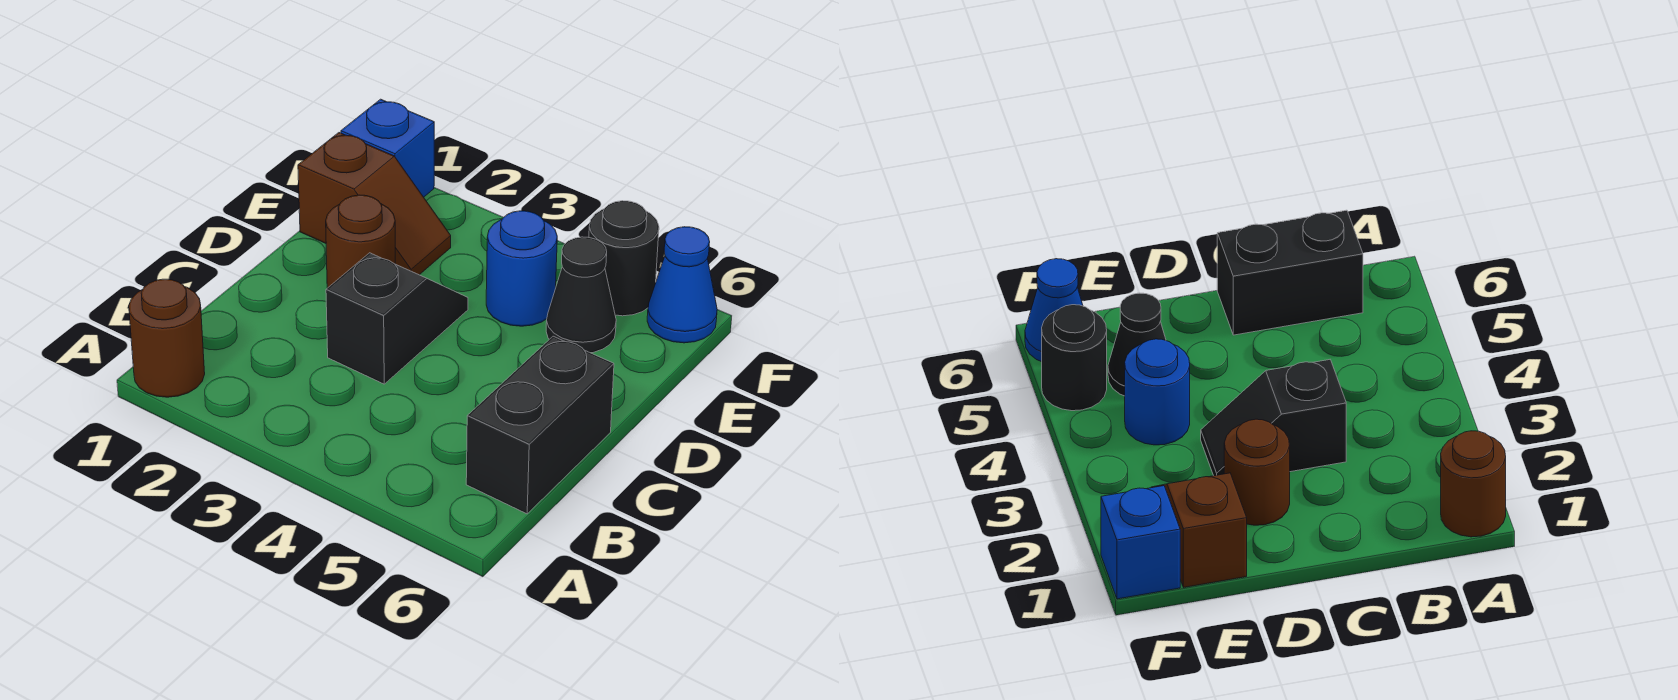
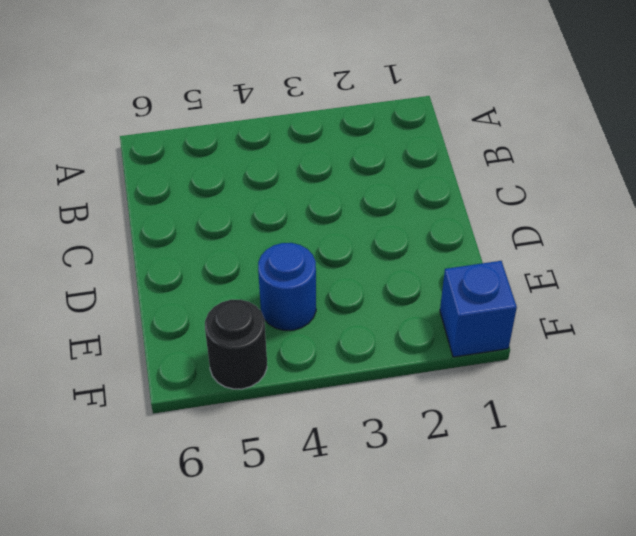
none -> brown round brick A1 level 1
none -> black brick B6:C6 level 1

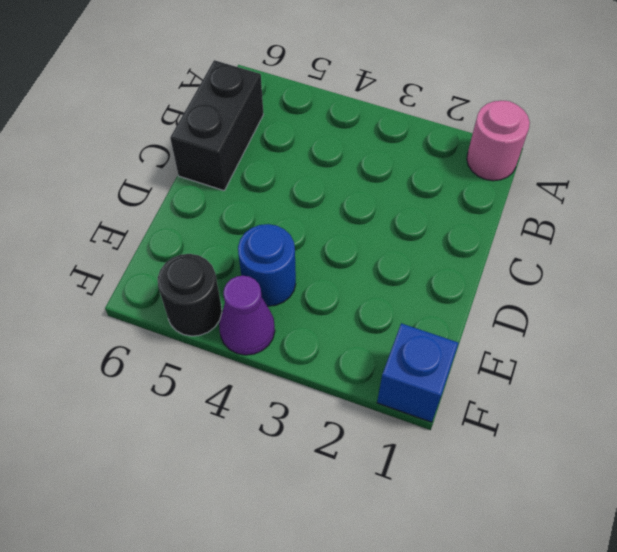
pink round brick A1 level 1 -> brown round brick A1 level 1
purple cone F4 level 1 -> none
none -> black slope C3:D3 level 1 top C
none -> brown round brick D2 level 1

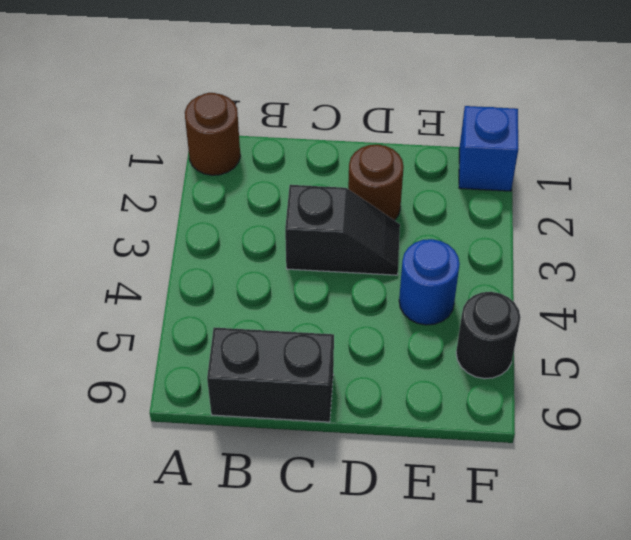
none -> brown slope E1:E2 level 1 top 1
none -> black cone E5 level 1

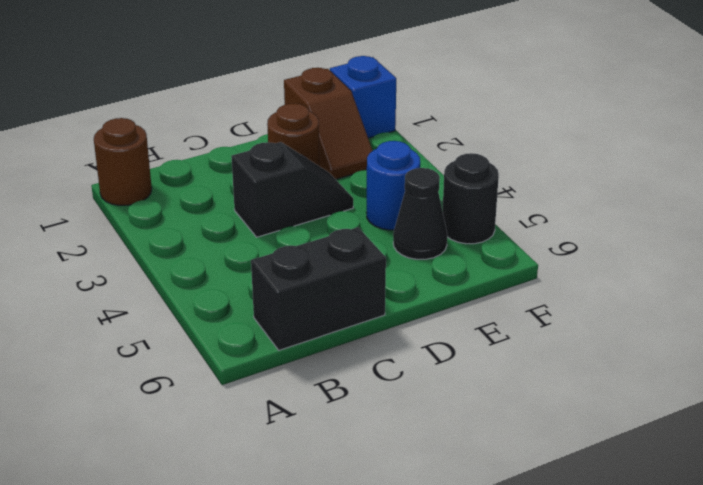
none -> blue cone F6 level 1

